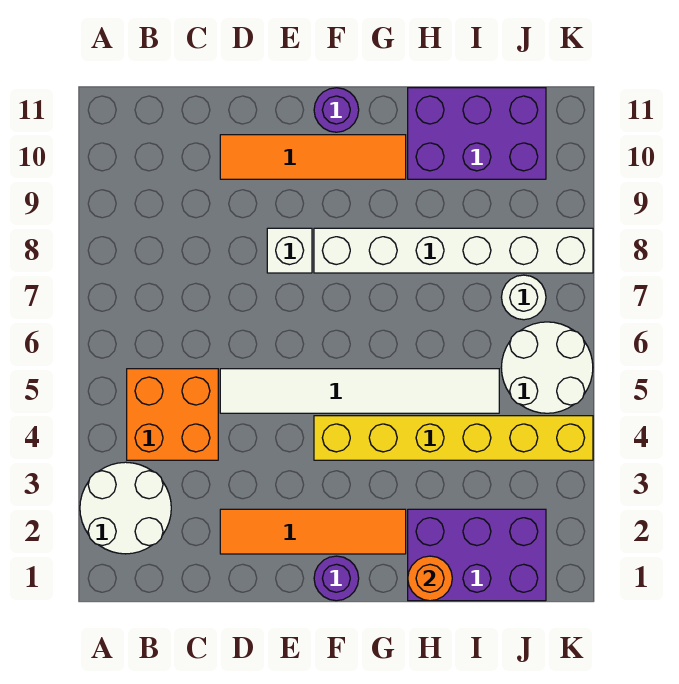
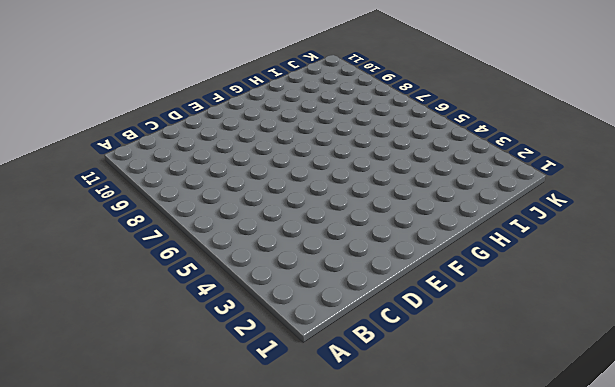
none -> white round brick A2:B3 level 1
none -> orange brick B4:C5 level 1
none -> orange tile D2:G2 level 1

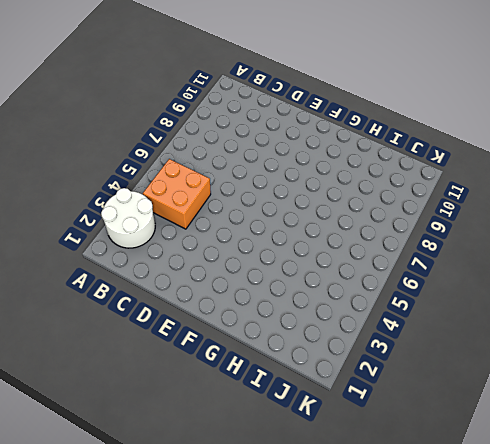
none -> orange tile D2:G2 level 1
none -> white tile D5:I5 level 1
none -> orange tile D10:G10 level 1

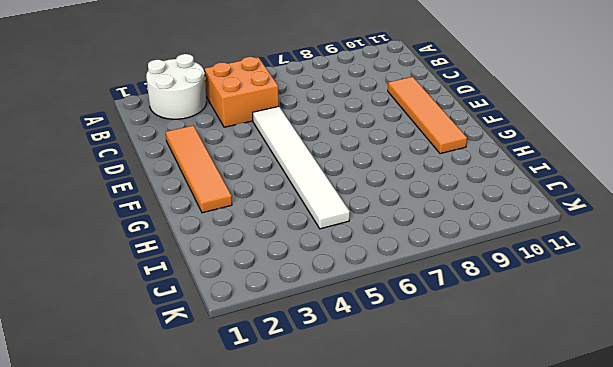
none -> white brick E8 level 1
none -> purple round brick F1 level 1
none -> yellow brick F4:K4 level 1

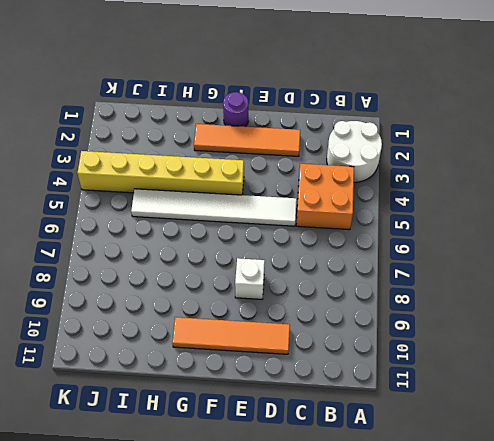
none -> white brick F8:K8 level 1
none -> purple round brick F11 level 1
none -> purple brick H1:J2 level 1

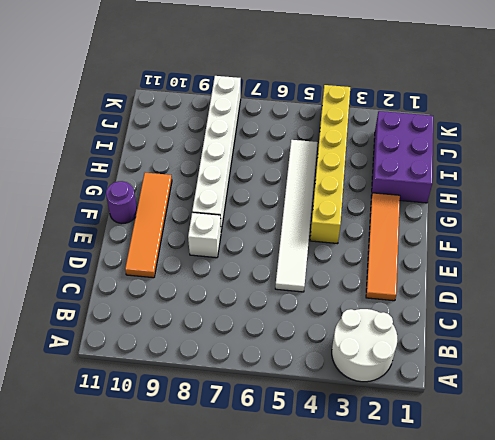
none -> orange brick B4:C5 level 1
none -> purple round brick F1 level 1
none -> purple brick H10:J11 level 1

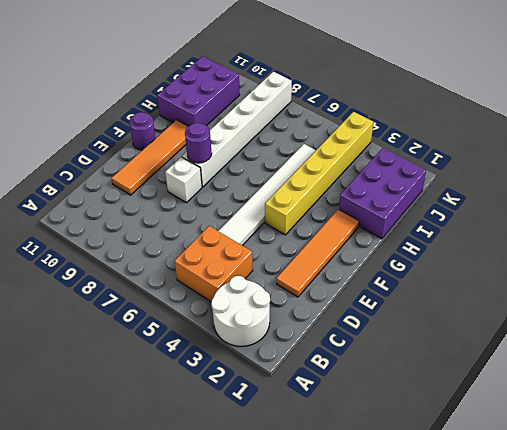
purple round brick F8 level 2 -> purple round brick F1 level 1
none -> white round brick J5:K6 level 1
none -> white round brick J7 level 1
none -> orange round brick H1 level 2

